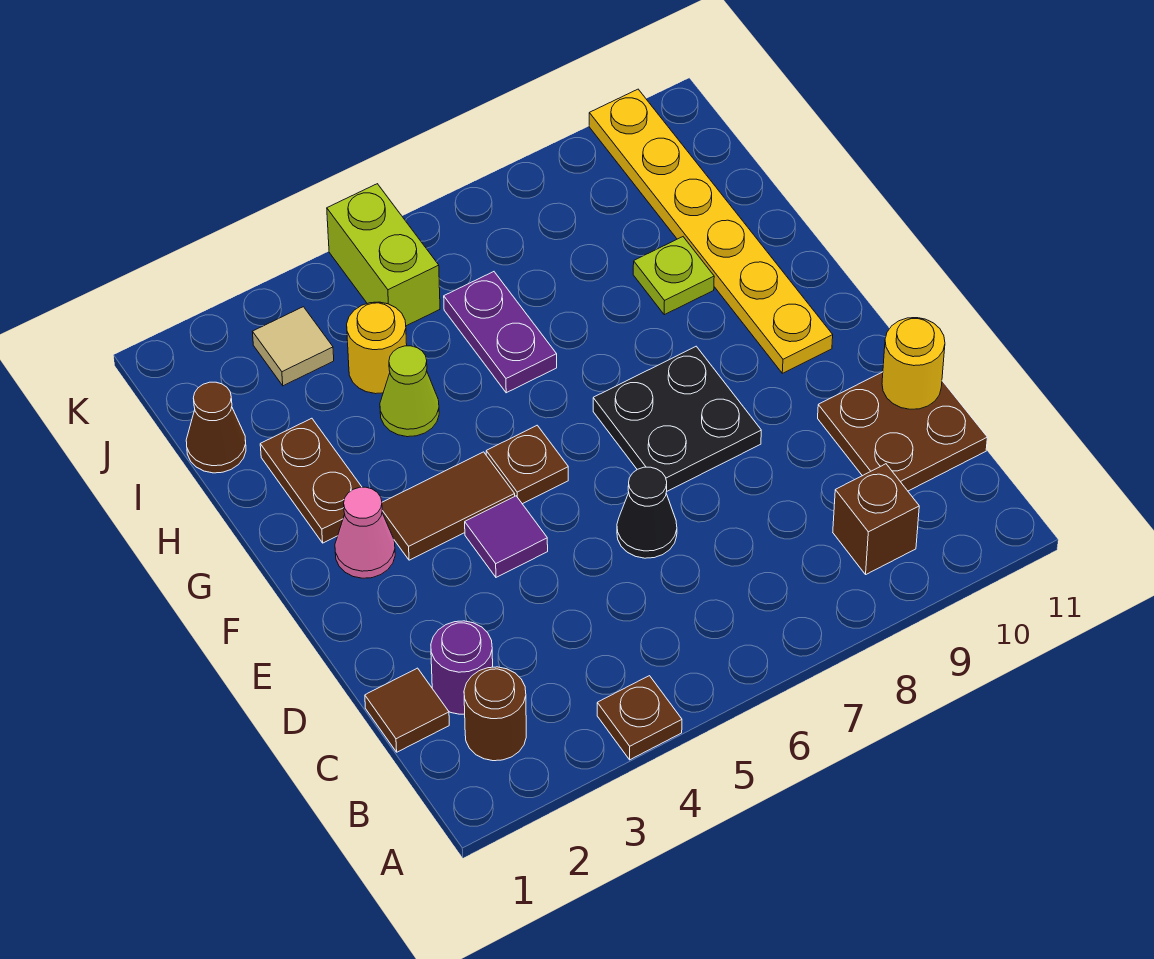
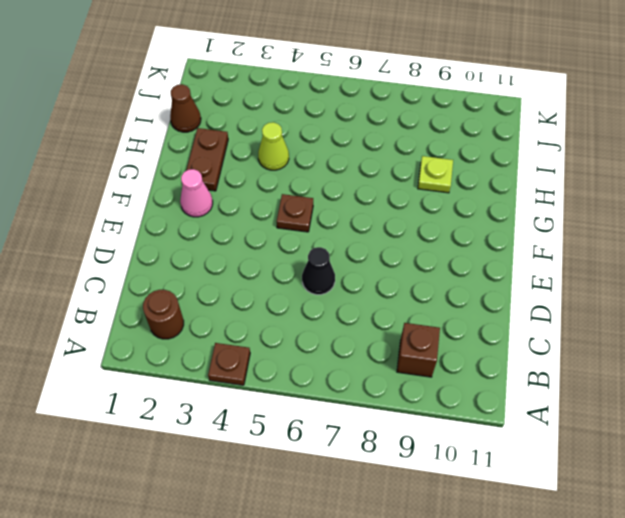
none -> brown tile C1 level 1
none -> purple round brick C2 level 1
none -> brown plate C10:D11 level 1

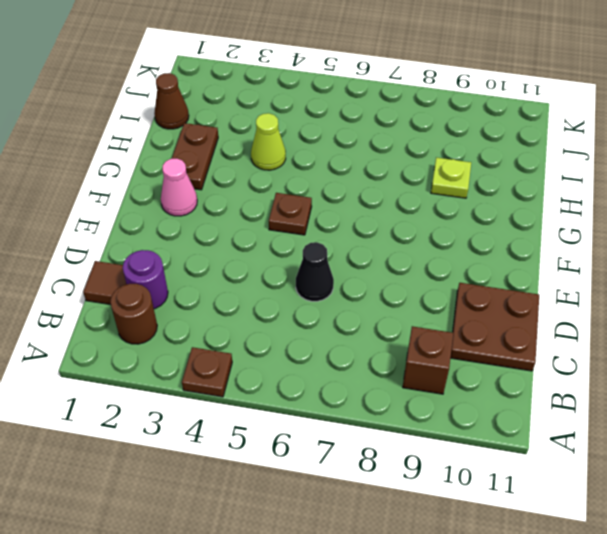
none -> purple tile E4 level 1
none -> black plate E7:F8 level 1
none -> brown tile F3:F4 level 1

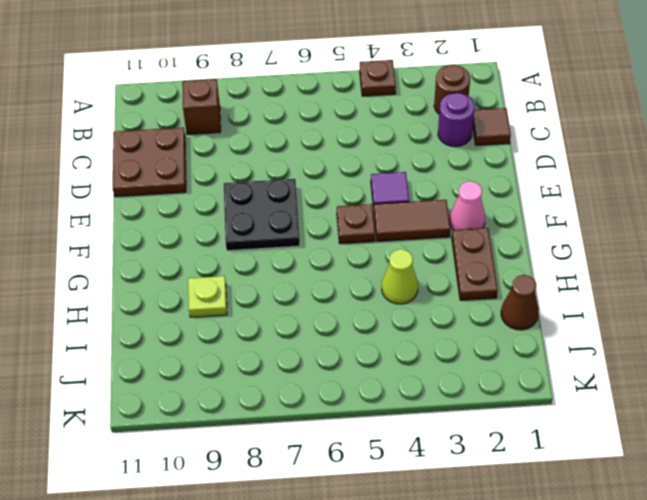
none -> black cone D6 level 1
none -> yellow plate F10:K10 level 1
none -> purple plate H6:I6 level 1

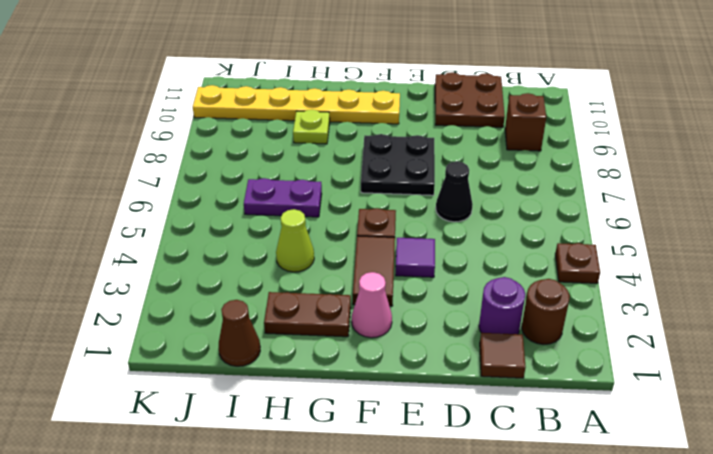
none -> yellow round brick I4 level 1
none -> tan tile J3 level 1
none -> lime brick J5:K5 level 1

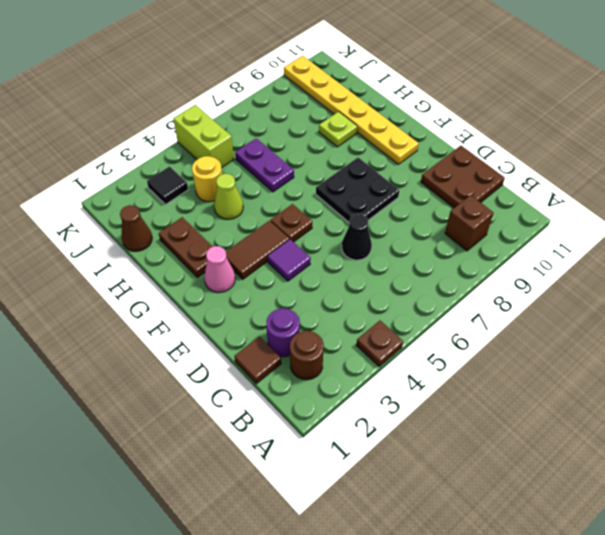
black tile J3 level 1 -> tan tile J3 level 1
none -> yellow round brick D11 level 2

